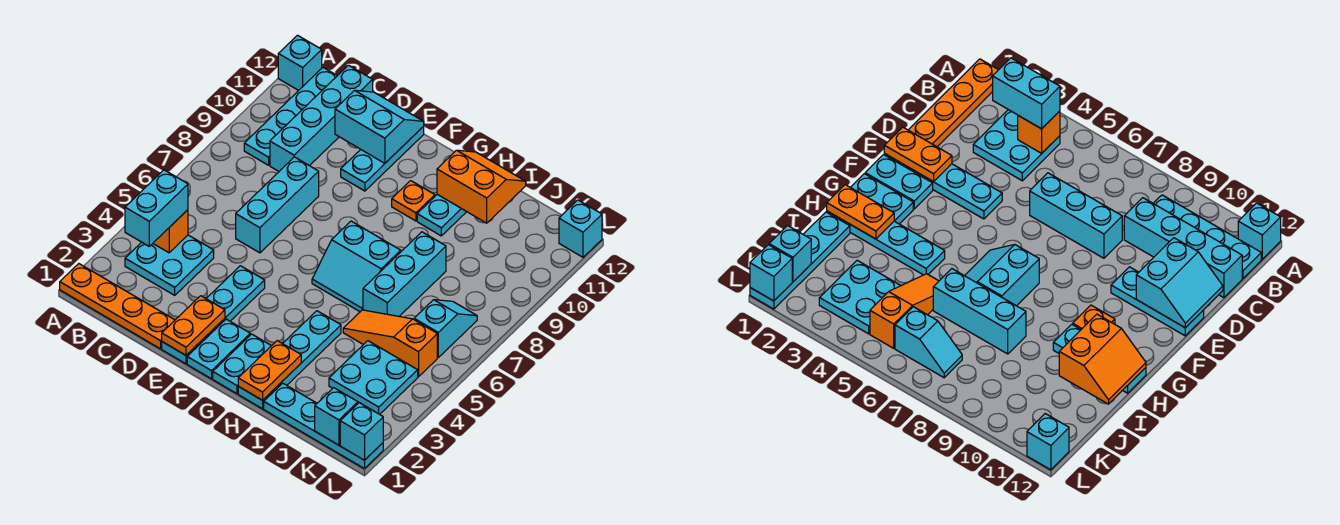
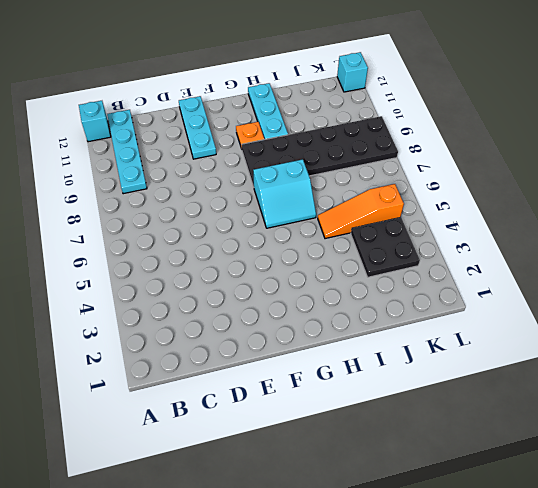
black plate G8:L9 level 1 -> cyan brick I6:I8 level 1
black plate J3:K4 level 1 -> cyan plate J3:K4 level 1
none -> orange plate A1:D1 level 1
none -> cyan plate B3:C4 level 1
none -> cyan brick C9:C12 level 1

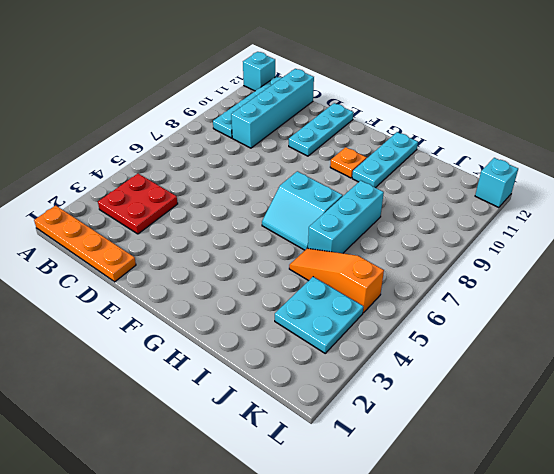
red plate B3:C4 level 1 -> cyan plate B3:C4 level 1
none -> cyan brick D6:D8 level 1
none -> cyan plate E1:E4 level 1
none -> cyan plate F1:F2 level 1

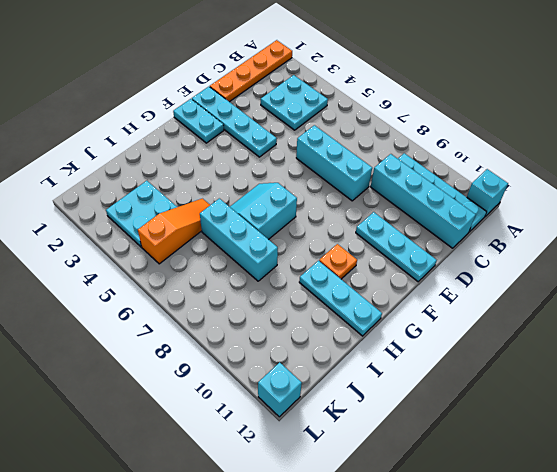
none -> cyan plate G1:G2 level 1
none -> cyan plate H1:H4 level 1
none -> cyan plate I1:L1 level 1

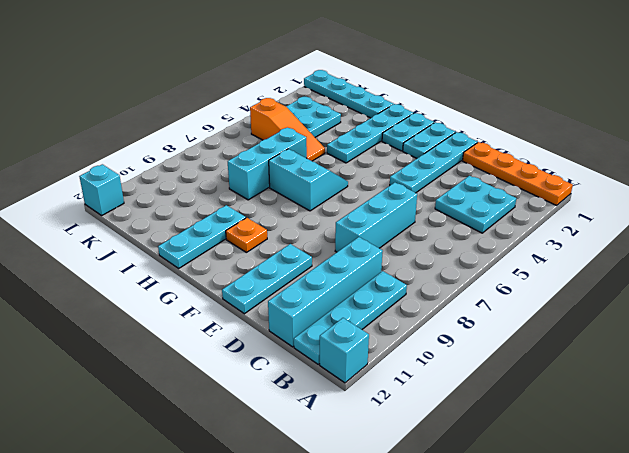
none -> cyan slope K6:K7 level 1 top 6
none -> orange brick B4 level 2
none -> cyan slope D11:E12 level 2 top 11

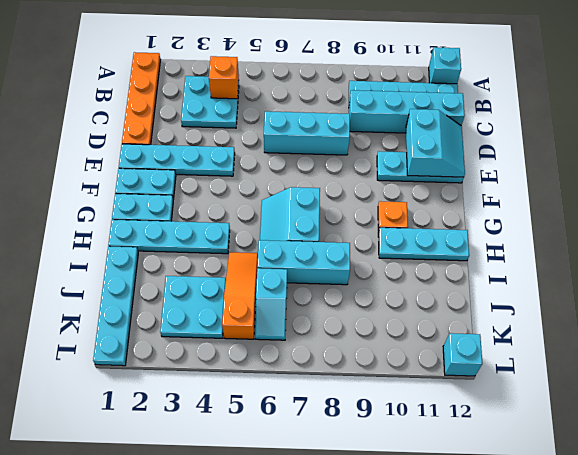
cyan slope J6:K6 level 1 top J -> cyan slope K6:K7 level 1 top 6
none -> orange plate E1:E2 level 2
none -> orange plate H1:H2 level 2
none -> orange slope H11:I12 level 2 top 11

